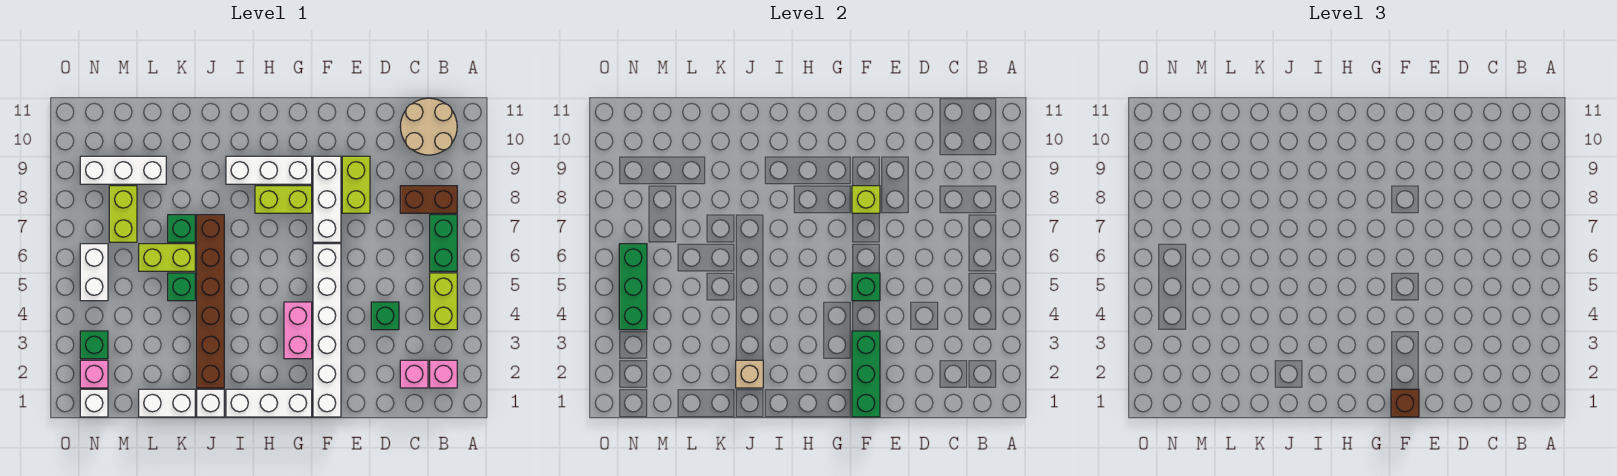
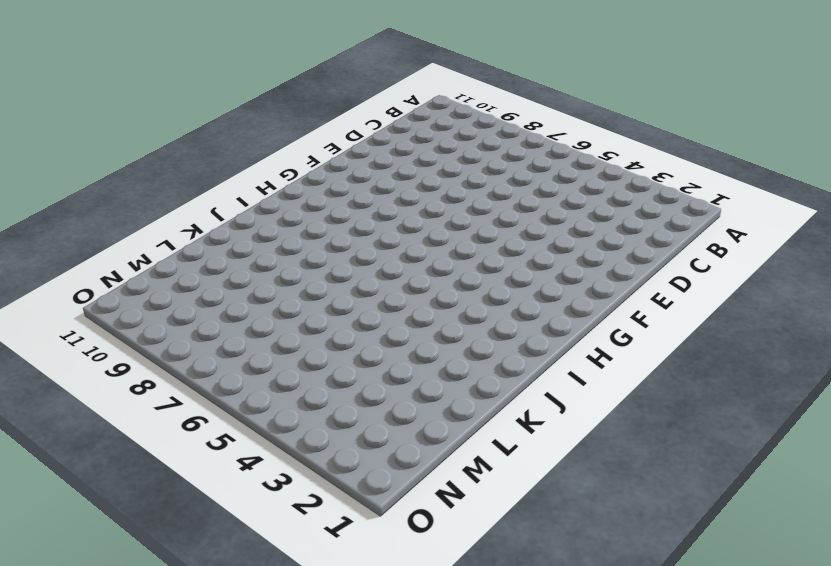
none -> pink brick B2 level 1
none -> lime brick B4:B5 level 1
none -> green brick B6:B7 level 1
none -> brown brick B8:C8 level 1

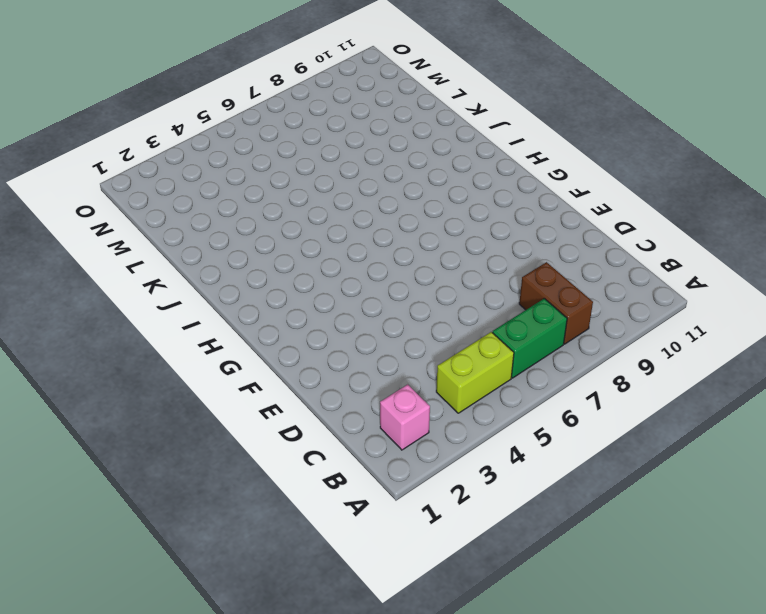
none -> tan round brick B10:C11 level 1
none -> pink brick C2 level 1
none -> green brick D4 level 1
none -> lime brick E8:E9 level 1

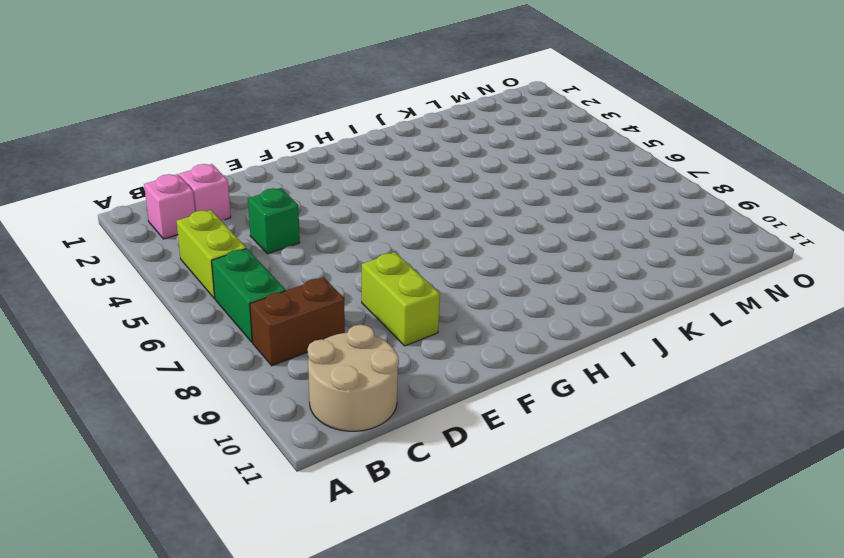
none -> white brick F1:F6 level 1
none -> white brick F7:F9 level 1
none -> white brick G1:I1 level 1
none -> pink brick G3:G4 level 1

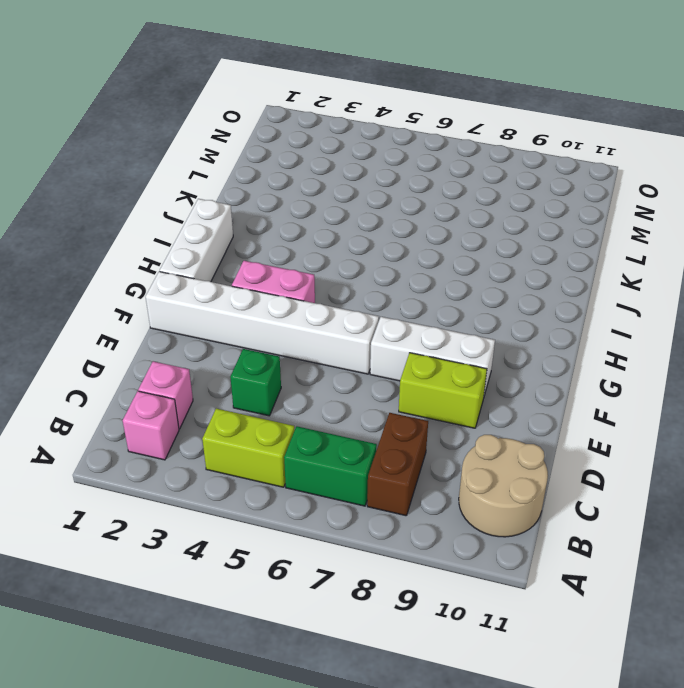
none -> lime brick G8:H8 level 1
none -> white brick G9:I9 level 1
none -> white brick J1 level 1
none -> brown brick J2:J7 level 1

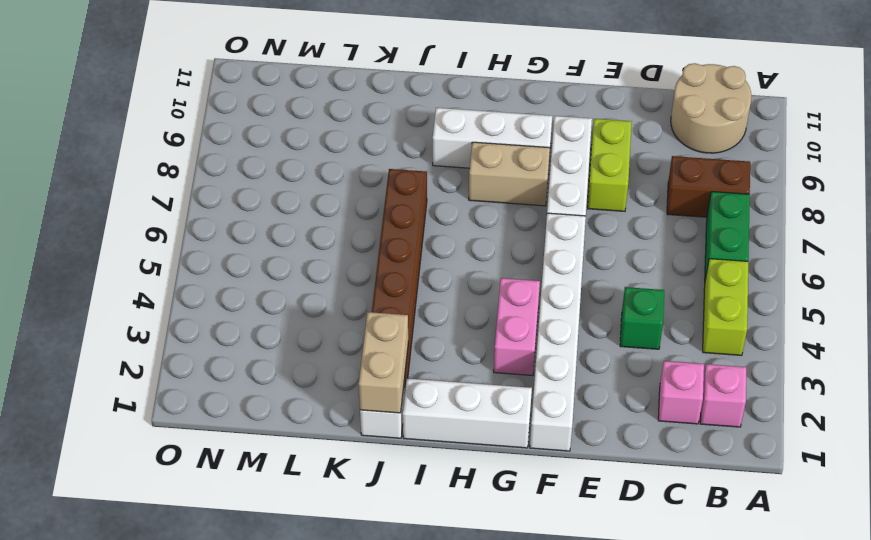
tan brick G8:H8 level 1 -> lime brick G8:H8 level 1
tan brick J1:J2 level 2 -> tan brick J2 level 2
none -> white brick K1:L1 level 1
none -> green brick K5 level 1
none -> lime brick K6:L6 level 1
none -> green brick K7 level 1

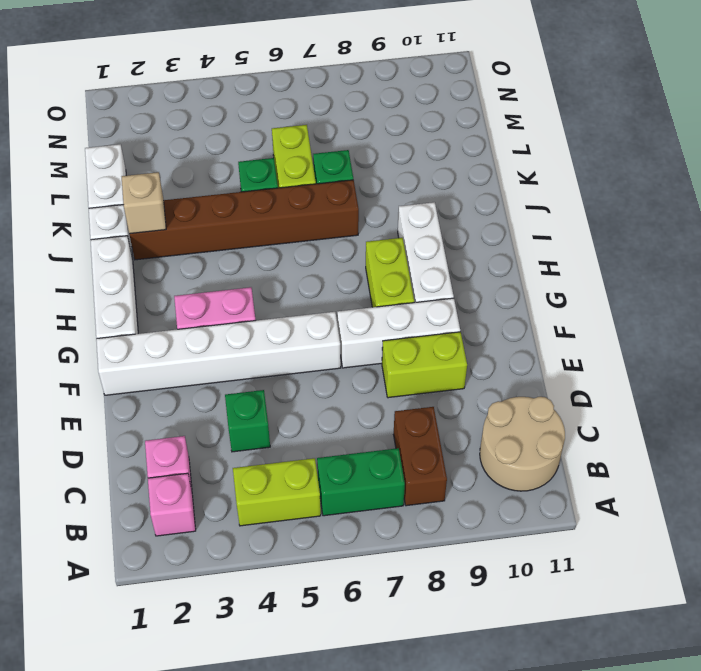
none -> white brick L9:N9 level 1
none -> lime brick M7:M8 level 1
none -> white brick N1 level 1
none -> pink brick N2 level 1

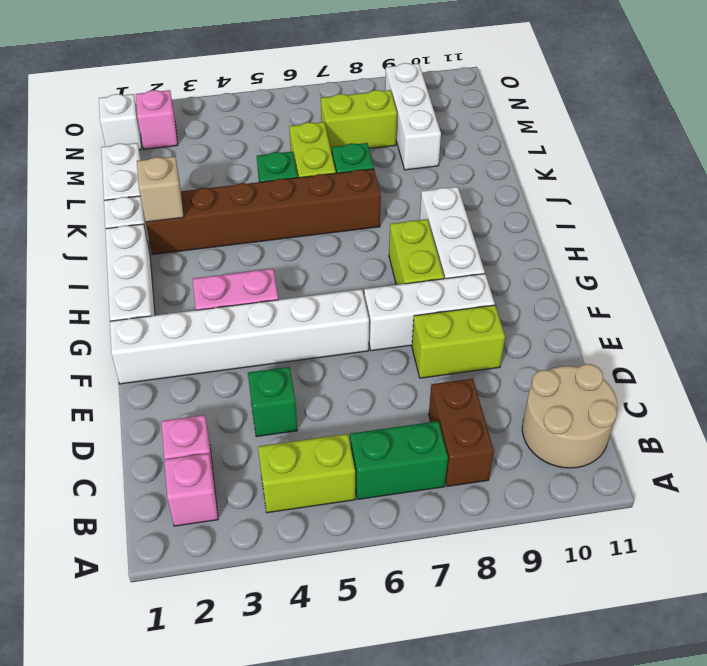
none -> green brick N3 level 1
none -> white brick N5:N6 level 1
none -> green brick F1:F3 level 2
none -> green brick F5 level 2

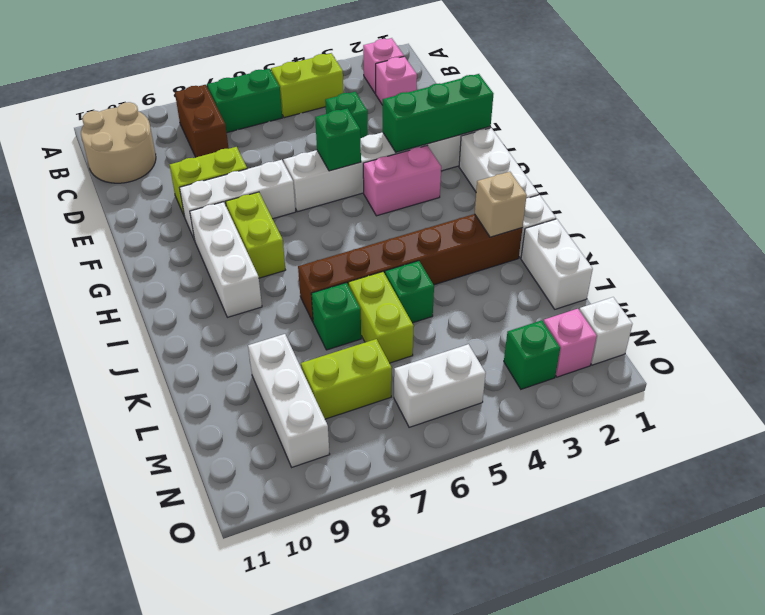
none -> lime brick F8 level 2
none -> green brick N4:N6 level 2
none -> brown brick F1 level 3

